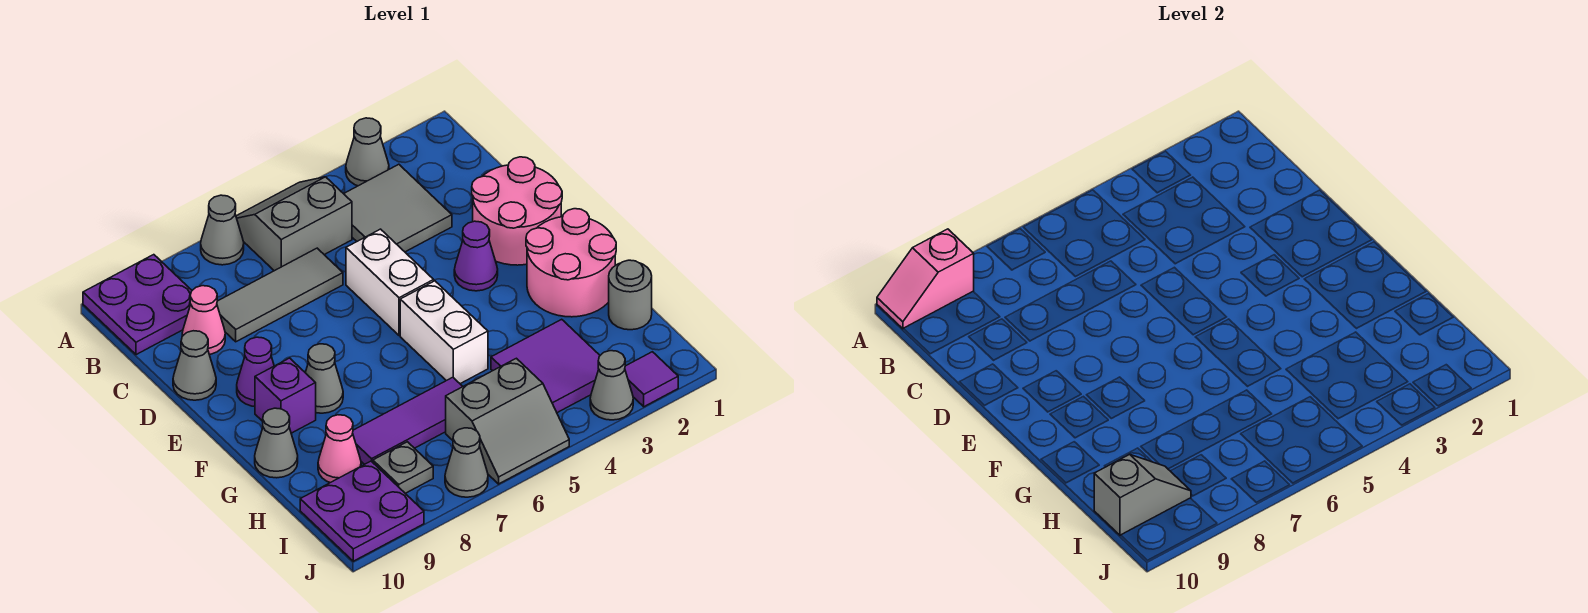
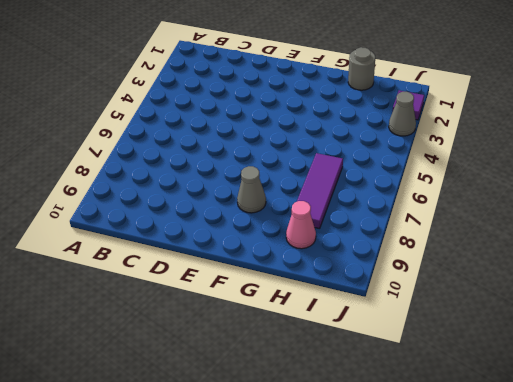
none -> grey cone A3 level 1
none -> grey slope A5:B6 level 1 top B
none -> grey cone A7 level 1

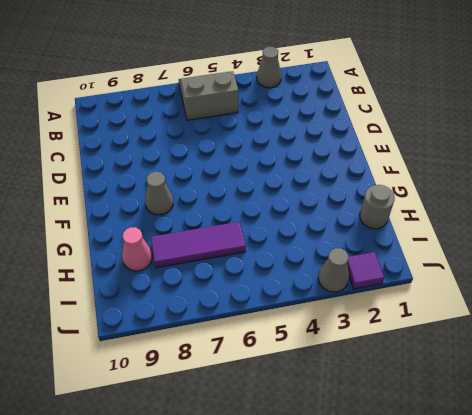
none -> grey cone A7 level 1
none -> purple plate A9:B10 level 1
none -> grey tile B3:C4 level 1

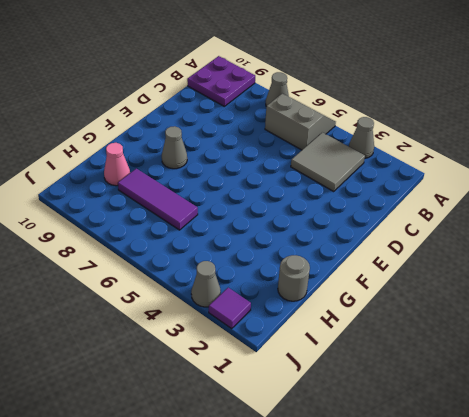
none -> grey tile C6:C8 level 1
none -> pink cone C9 level 1
none -> pink round brick D1:E2 level 1

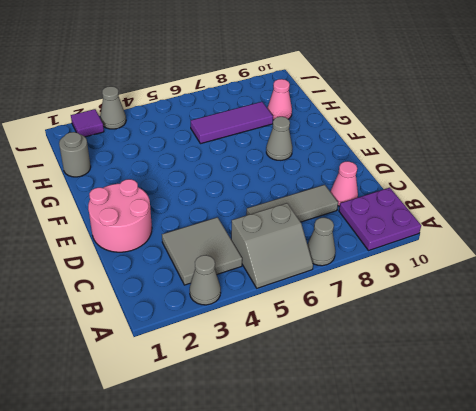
none -> white brick D5:E5 level 1
none -> grey cone D10 level 1
none -> purple cone E3 level 1

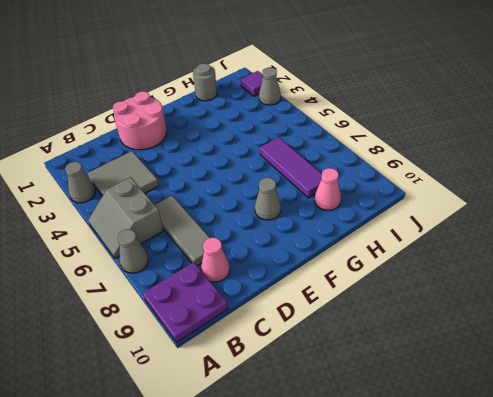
none -> white brick D5:E5 level 1
none -> grey cone D10 level 1
none -> purple cone E3 level 1

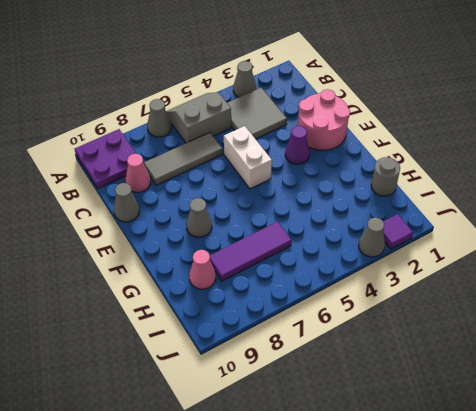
none -> purple cone E9 level 1
none -> pink round brick F1:G2 level 1
none -> white brick F5:G5 level 1

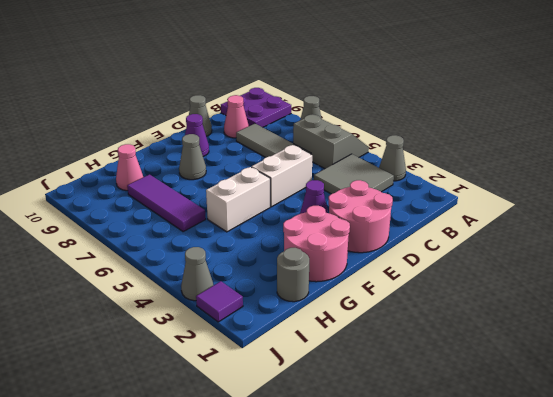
none -> purple brick F9 level 1
none -> grey cone G10 level 1
none -> purple tile H3:I4 level 1

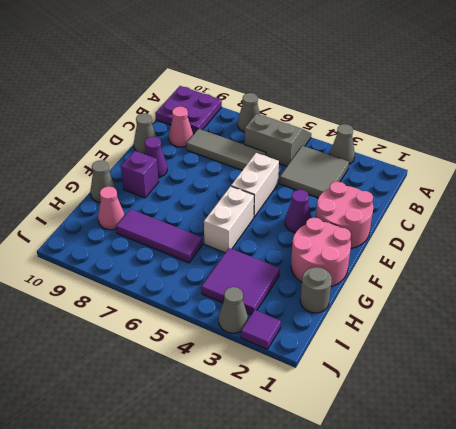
none -> grey cone F8 level 1
none -> grey slope I5:J6 level 1 top I
none -> grey plate I8 level 1

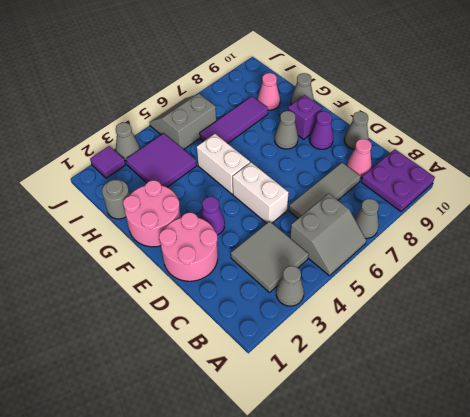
none -> grey plate I8 level 1
none -> purple plate I9:J10 level 1
none -> grey cone J7 level 1

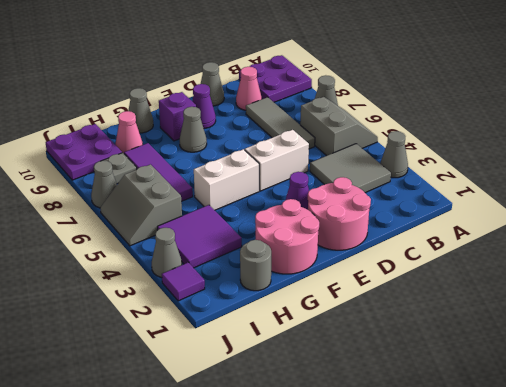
none -> pink slope A9:A10 level 2 top 9
none -> grey slope I9:I10 level 2 top 10

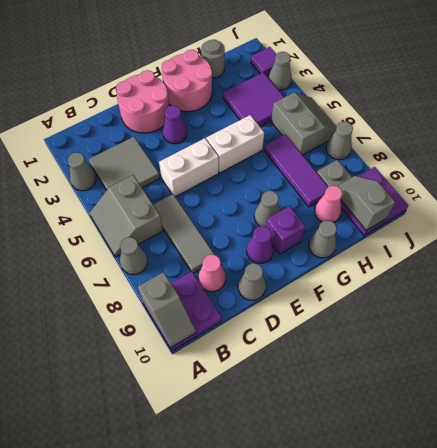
grey slope A9:A10 level 2 top 9 -> pink slope A9:A10 level 2 top 9

